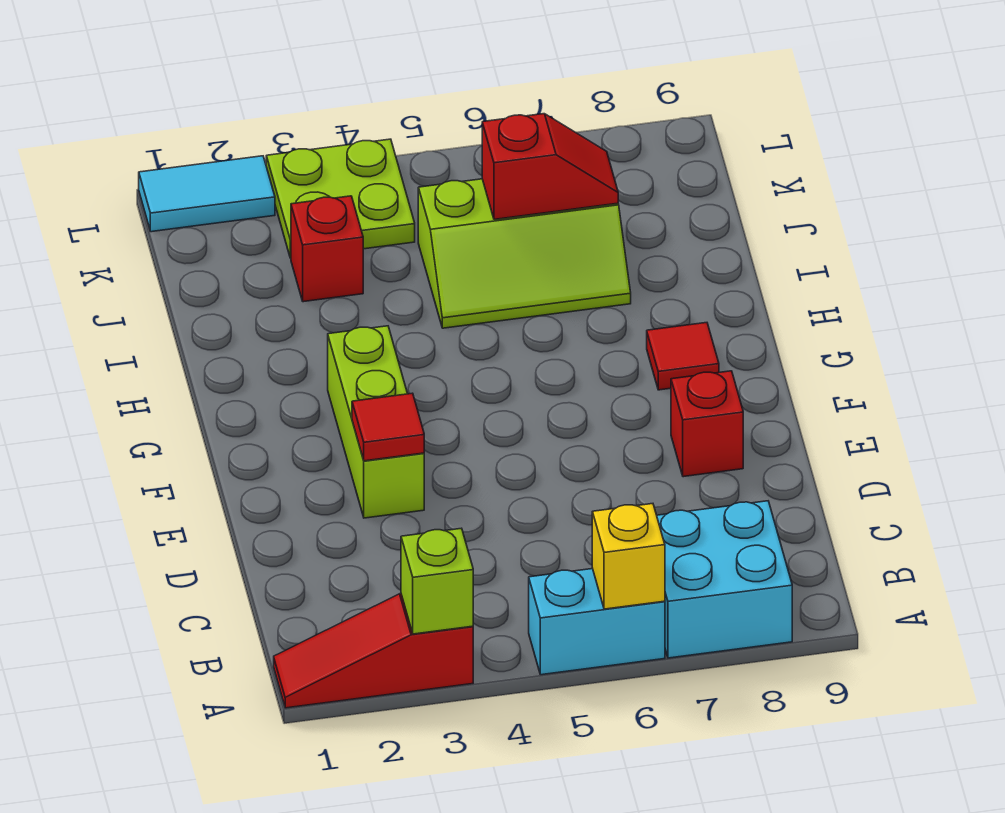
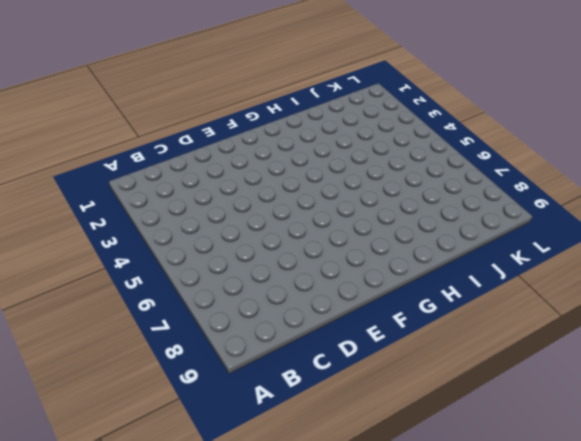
none -> red slope A1:A3 level 1 top 3
none -> cyan brick A5:A6 level 1
none -> cyan brick A7:B8 level 1

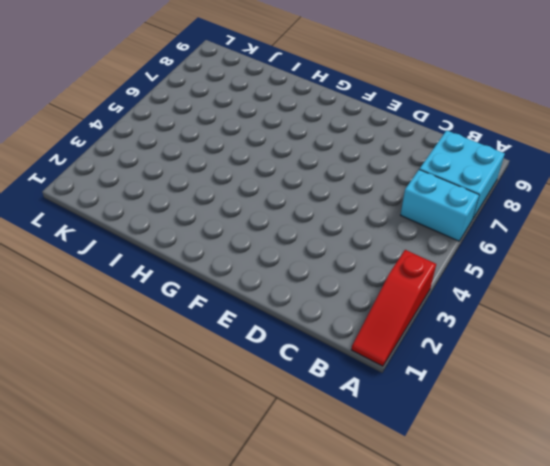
cyan brick A6:B6 level 1 -> cyan brick A5:A6 level 1
none -> lime brick E3:G3 level 1
none -> red brick E8 level 1
none -> red tile G8 level 1

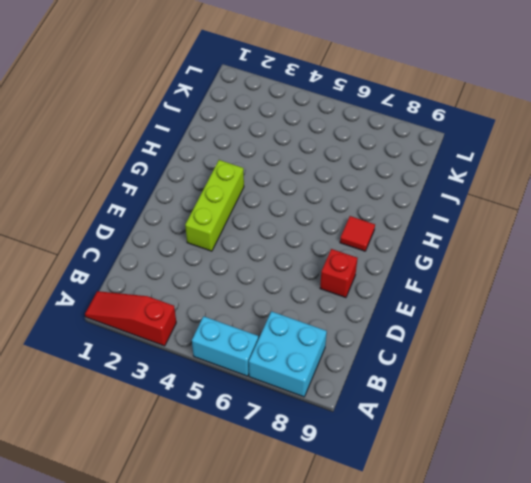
none -> lime slope I5:J7 level 1 top J
none -> red brick J3 level 1
none -> lime plate K3:L4 level 1

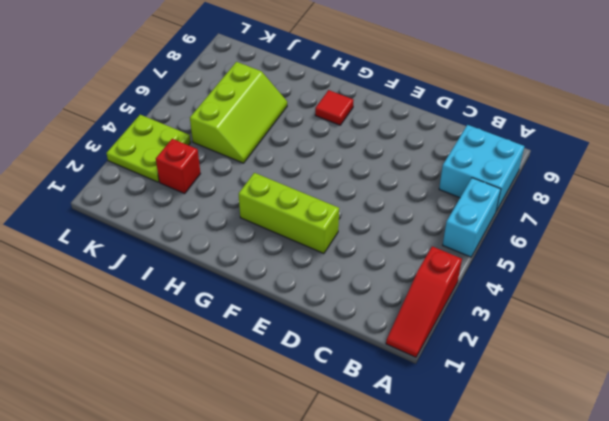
none -> red brick E8 level 1
none -> cyan tile L1:L2 level 1
none -> lime brick A3 level 2

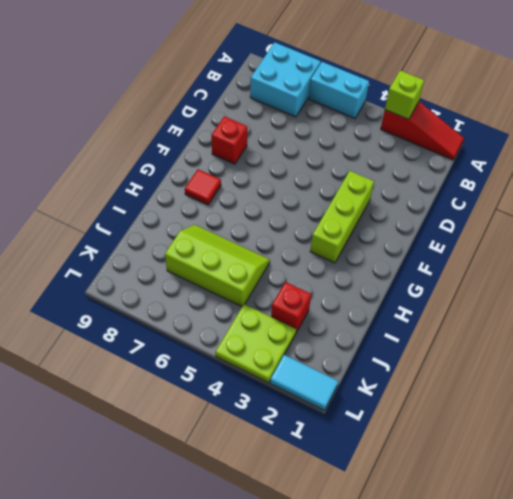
none -> yellow brick A6 level 2
none -> red tile E3 level 2
none -> red slope J6:J7 level 2 top 6

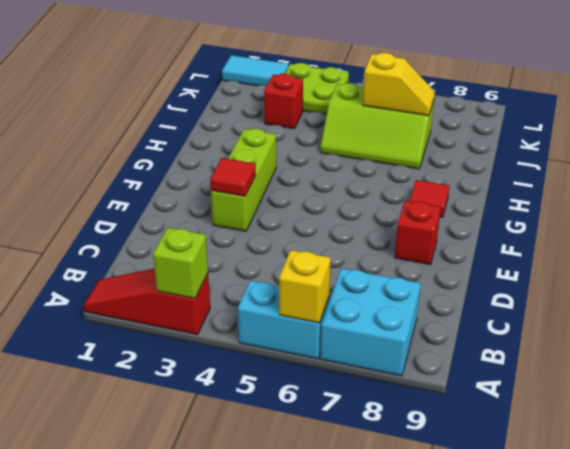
yellow slope J6:J7 level 2 top 6 -> red slope J6:J7 level 2 top 6

